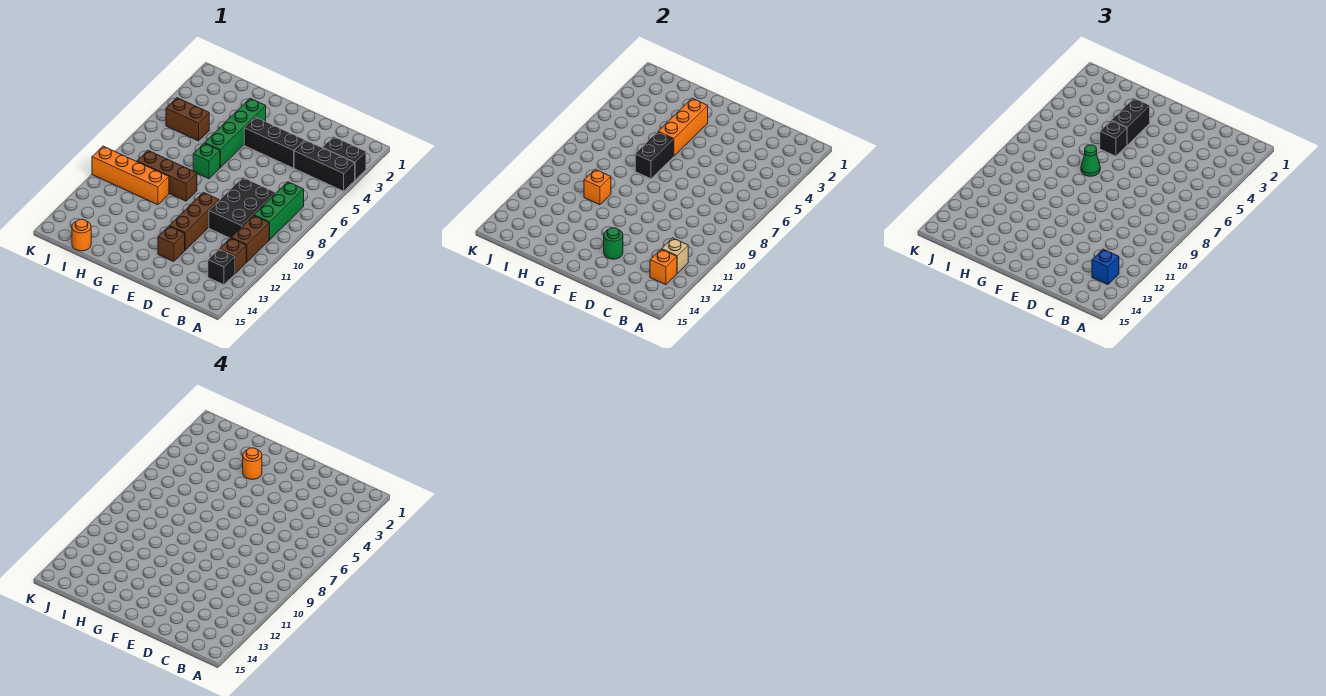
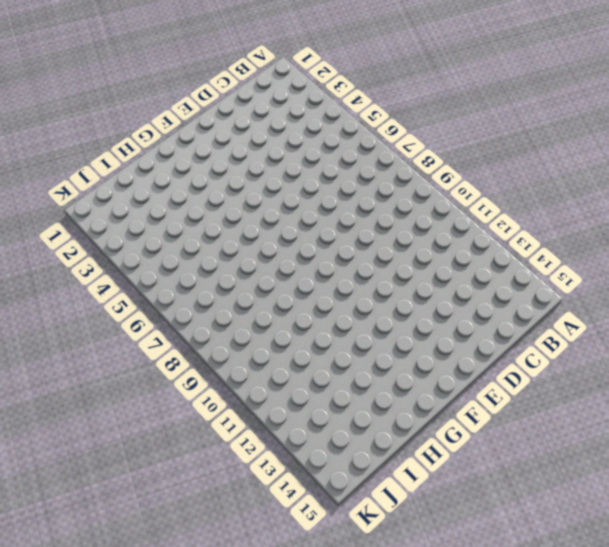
none -> black brick A3:B3 level 1
none -> black brick A4:C4 level 1
none -> green brick B7:B9 level 1

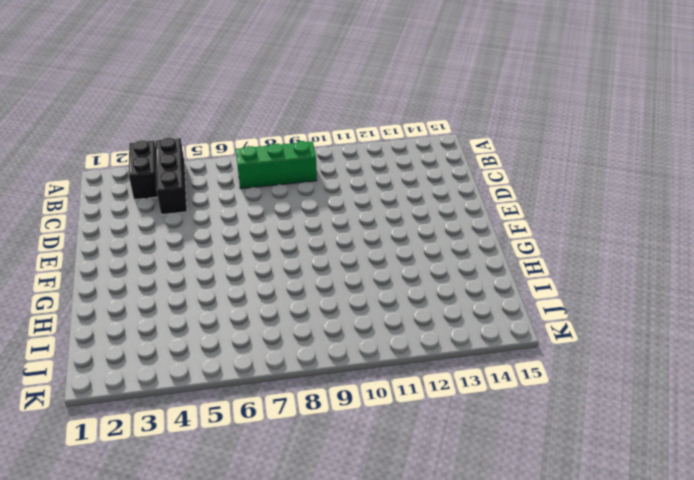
none -> brown brick B10:B11 level 1
none -> brown brick B12 level 1
none -> black brick B13 level 1

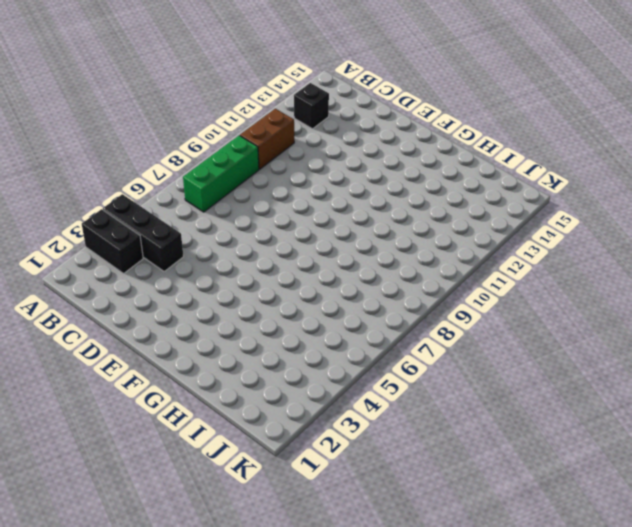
none -> brown brick B12 level 1
none -> black brick C8:D10 level 1
none -> black brick D4:F4 level 1

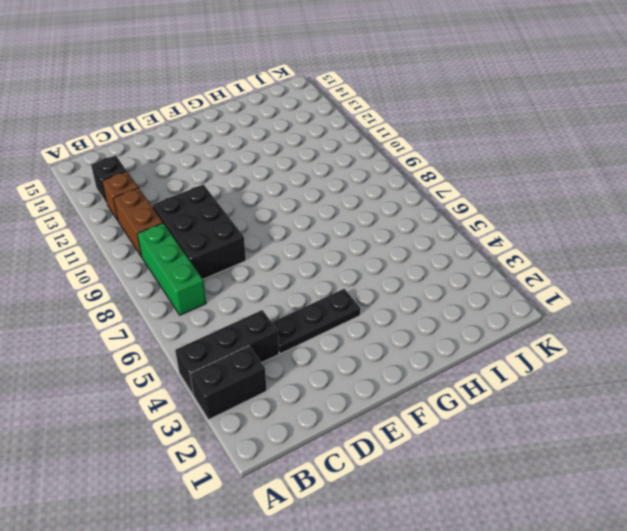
black plate D4:F4 level 1 -> black brick D4:F4 level 1
none -> brown brick E10:E12 level 1
none -> brown brick E13 level 1
none -> green brick G3:G6 level 1

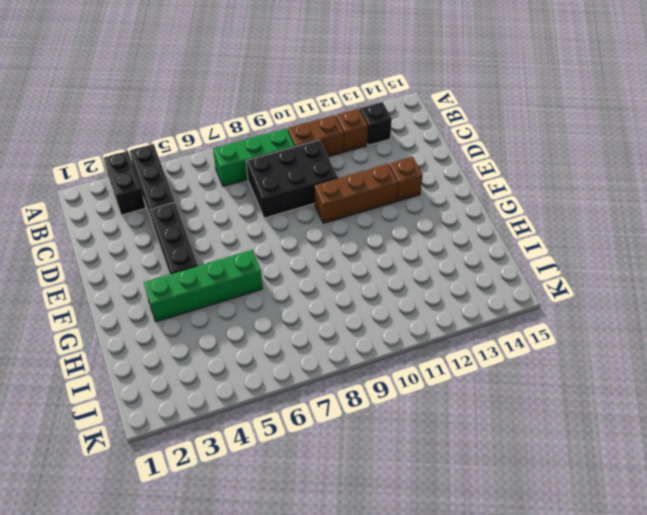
none -> green brick G7 level 1
none -> brown brick G9:I9 level 1
none -> orange brick H10:K10 level 1

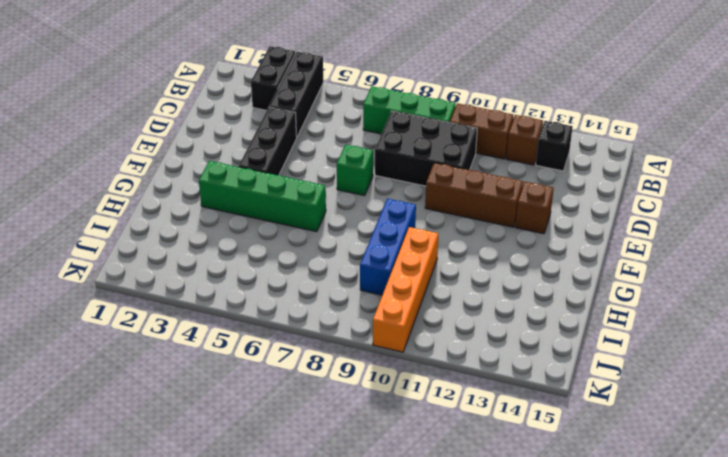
green brick E7 level 1 -> green brick G7 level 1
blue brick G9:I9 level 1 -> brown brick G9:I9 level 1
none -> brown brick I5:J5 level 1
none -> orange round brick I15 level 1
none -> tan brick B12 level 2

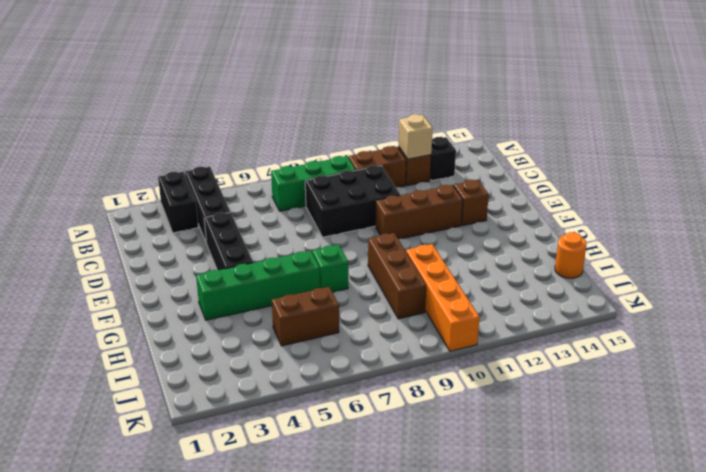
brown brick I5:I6 level 1 -> brown brick I5:J5 level 1
none -> orange brick B13 level 2
none -> green round brick E13 level 2
none -> orange brick G3:G5 level 2

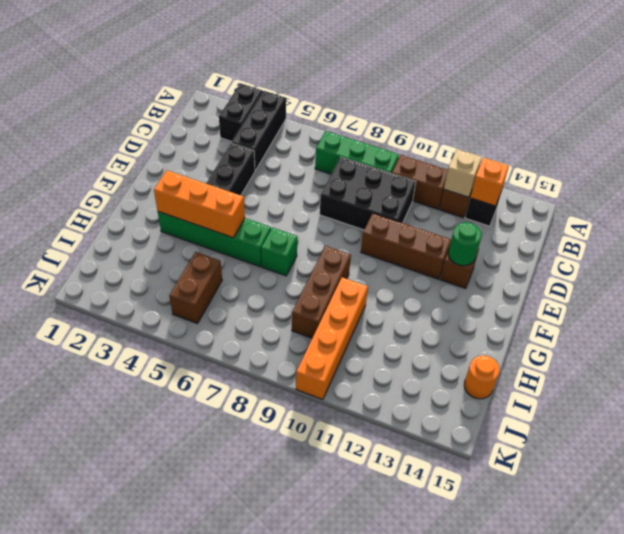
none -> black brick G6:G7 level 2
none -> orange brick H10 level 2
none -> blue brick B13 level 3

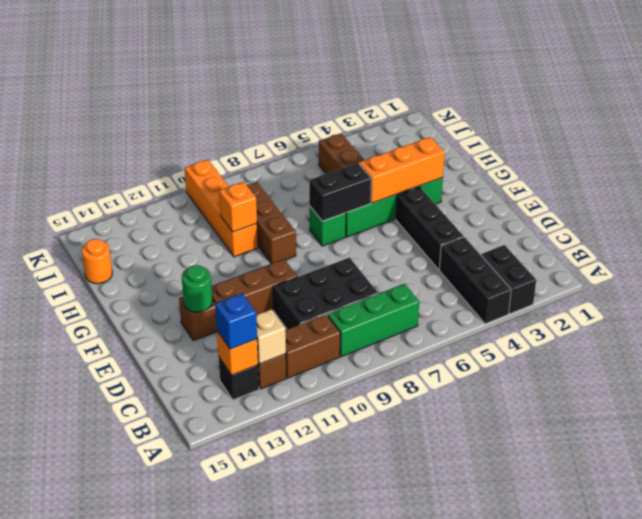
none -> black brick G3:G4 level 3
none -> black brick G5 level 3
none -> green cone G7 level 3

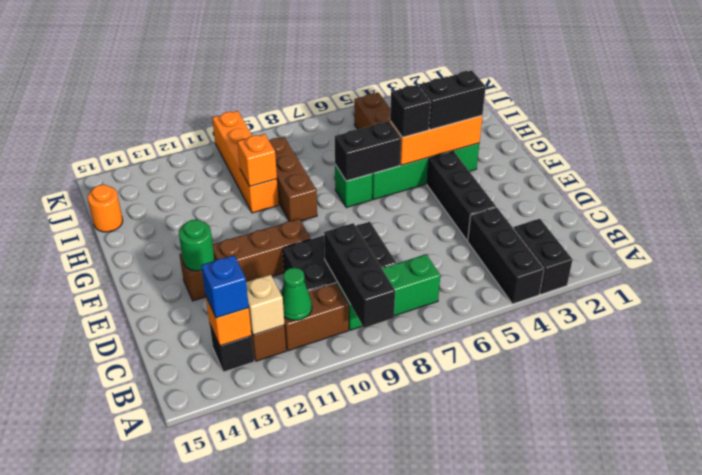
black brick A9:C9 level 2 -> none
green cone B11 level 2 -> green cone G7 level 3
none -> orange round brick G3 level 4

